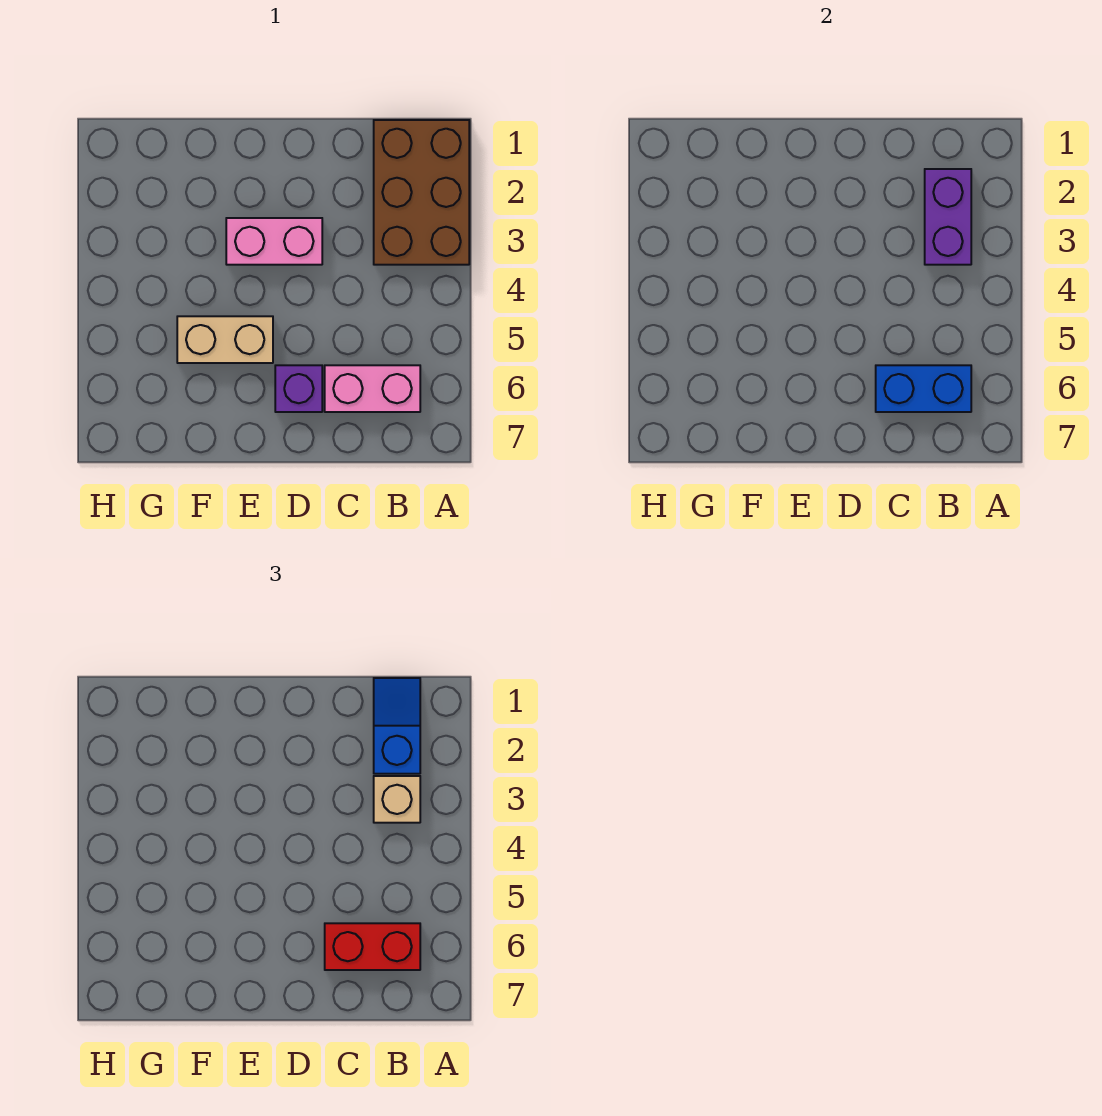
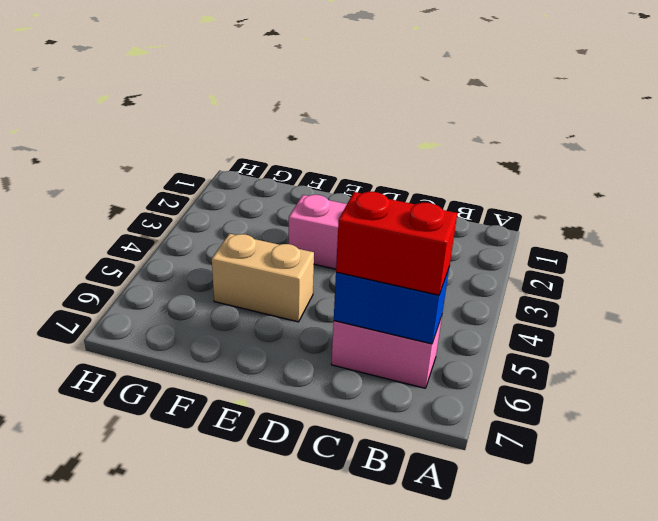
none -> brown brick A1:B3 level 1
none -> purple brick D6 level 1

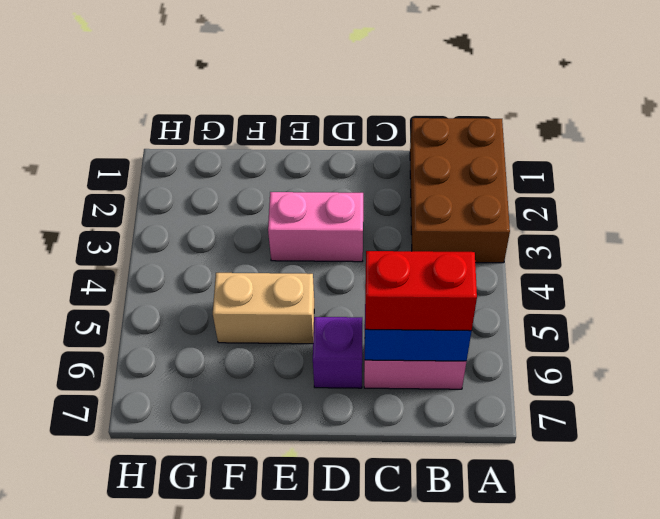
none -> purple brick B2:B3 level 2
none -> blue slope B1:B2 level 3 top 2

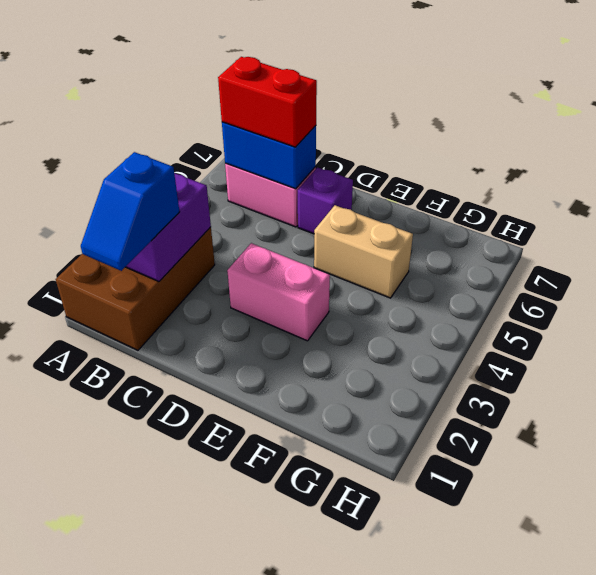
none -> tan brick B3 level 3

